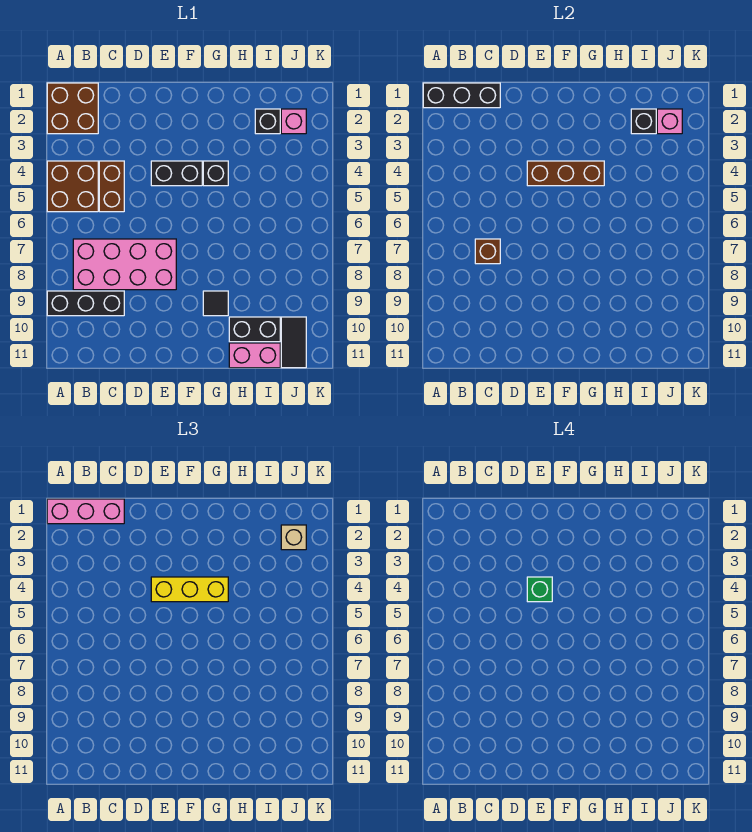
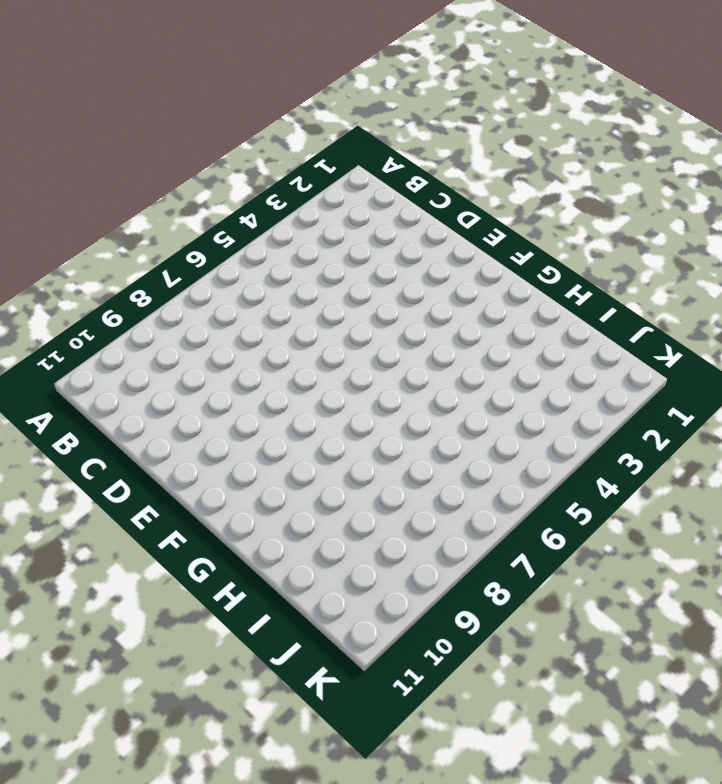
none -> brown brick A1:B2 level 1
none -> brown brick A4:B5 level 1
none -> black brick A9:C9 level 1

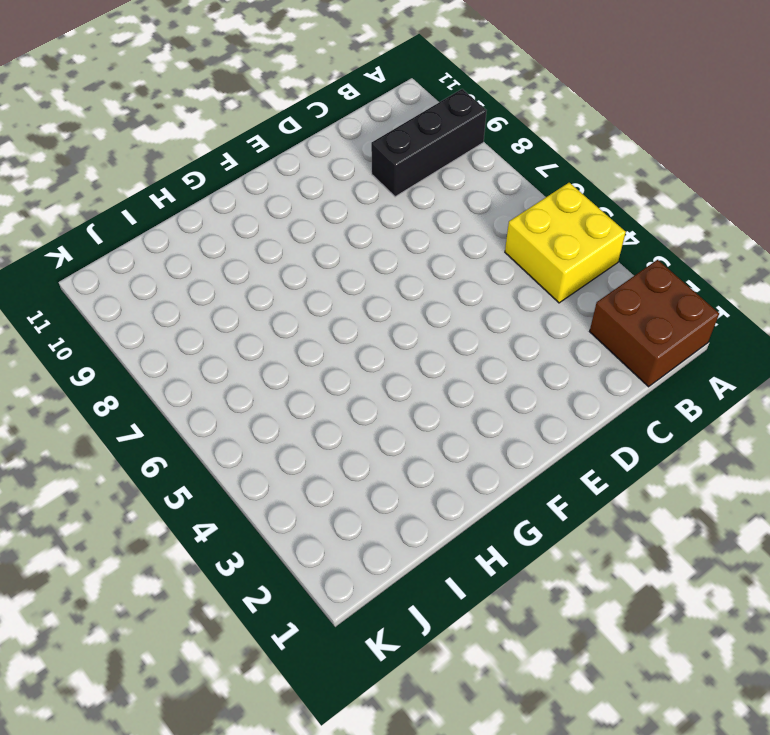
yellow brick A4:B5 level 1 -> brown brick A4:B5 level 1
none -> pink brick B7:E8 level 1
none -> brown brick C4:C5 level 1
none -> black brick E4:F4 level 1

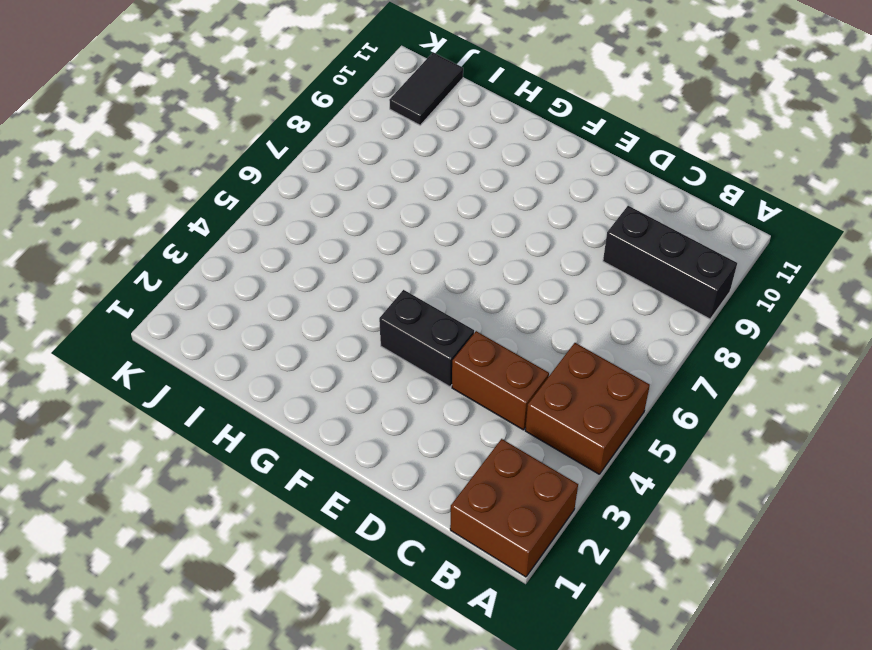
brown brick C4:D4 level 1 -> brown brick C4:C5 level 1
none -> pink brick B7:E8 level 1
none -> black brick G4 level 1
none -> black tile G9 level 1

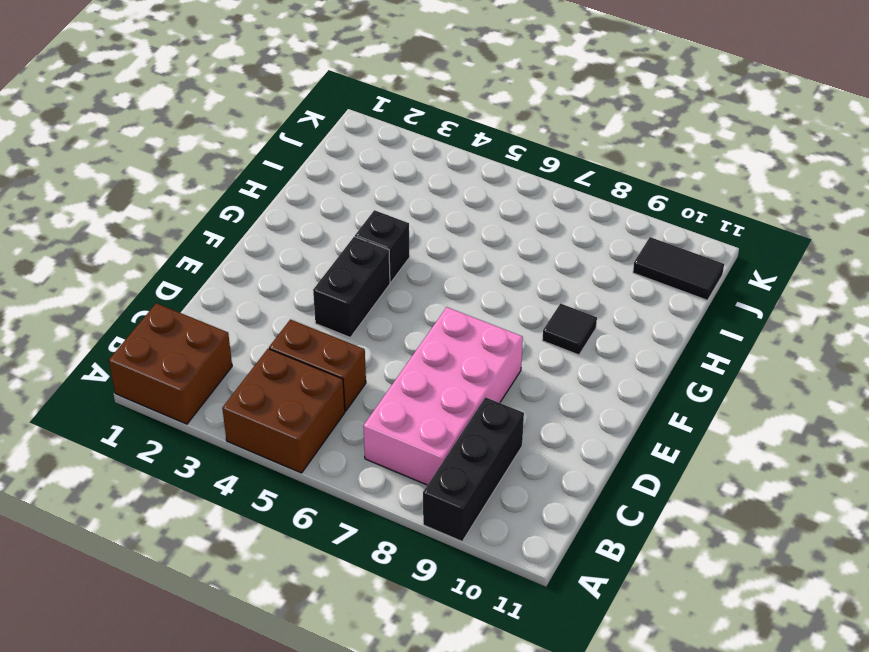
none -> black brick H10:I10 level 1
none -> pink brick H11:I11 level 1
none -> black brick I2 level 1

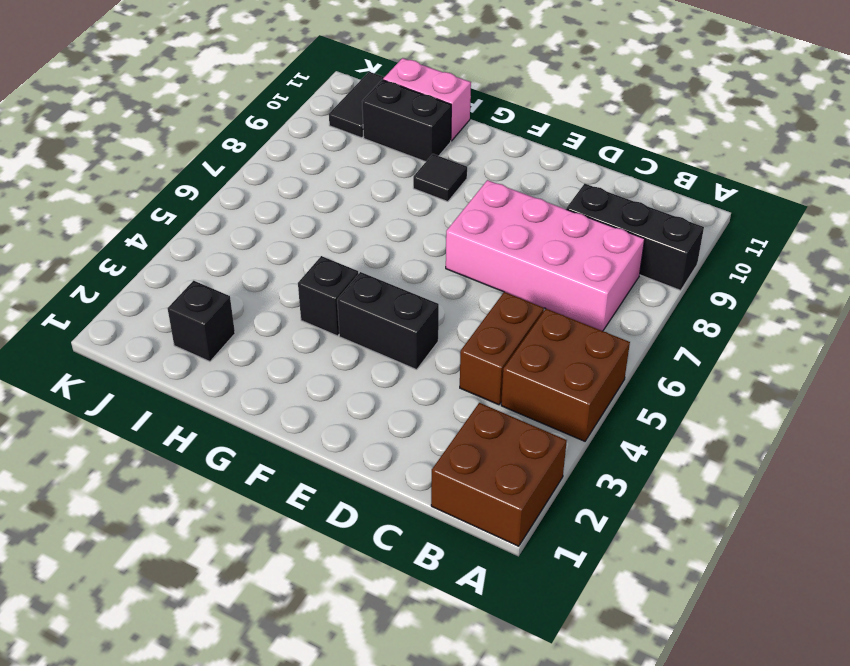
none -> pink brick J2 level 1
none -> black brick A1:C1 level 2
none -> brown brick C7 level 2

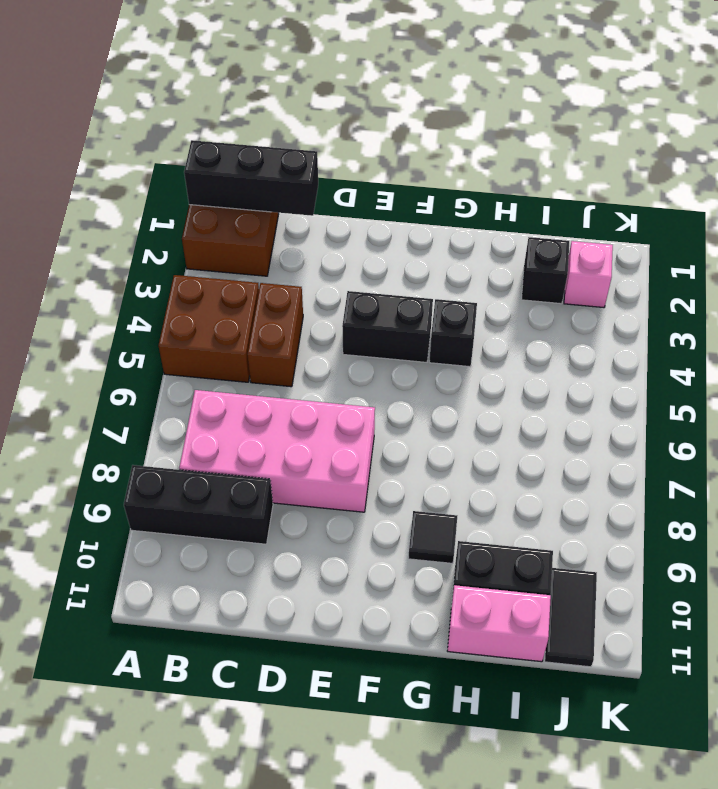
none -> brown brick C7 level 2
none -> brown brick E4:G4 level 2
none -> black brick I2 level 2

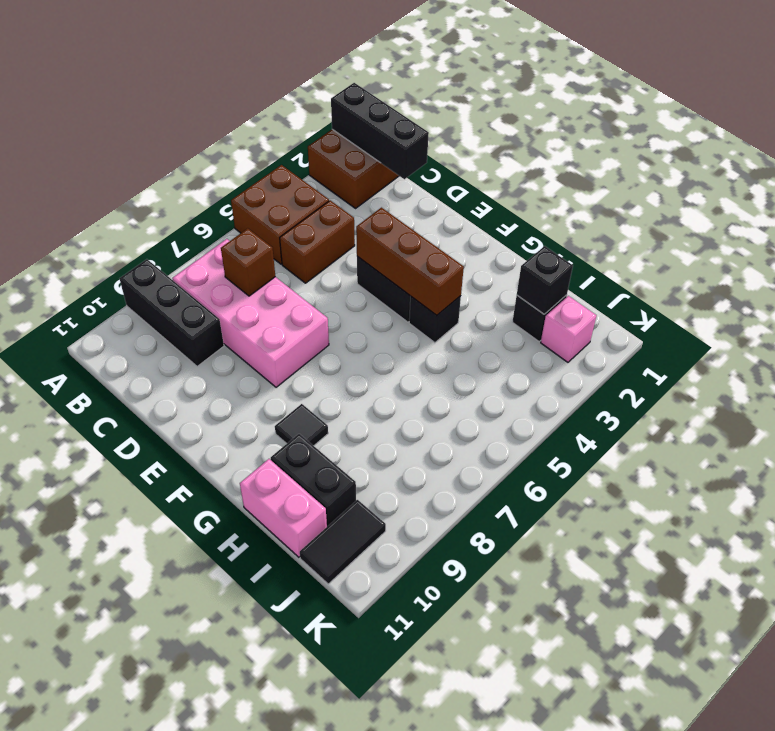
none -> pink brick J2 level 2
none -> pink brick A1:C1 level 3
none -> yellow brick E4:G4 level 3

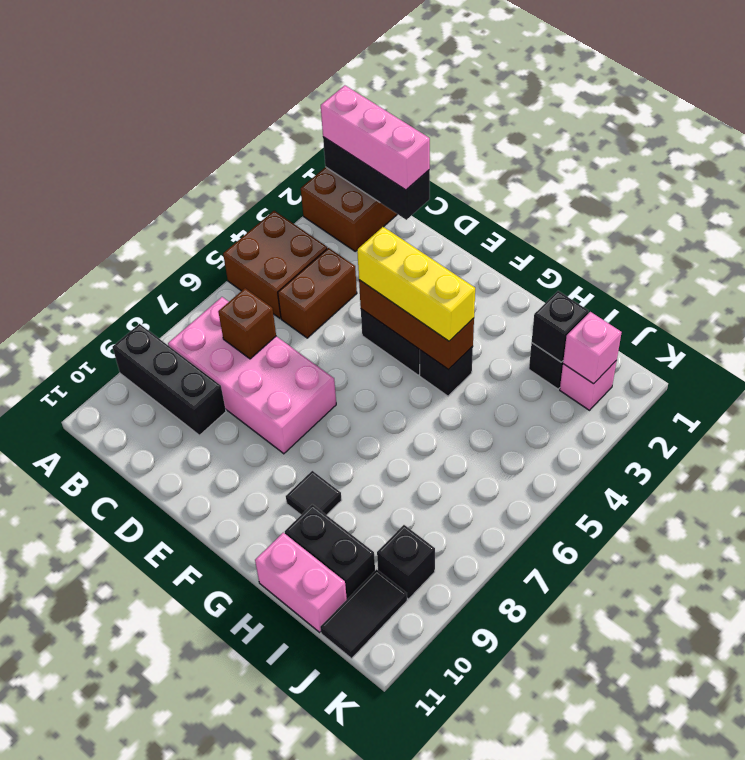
black brick J9 level 1 -> none
none -> tan brick J2 level 3
none -> green brick E4 level 4

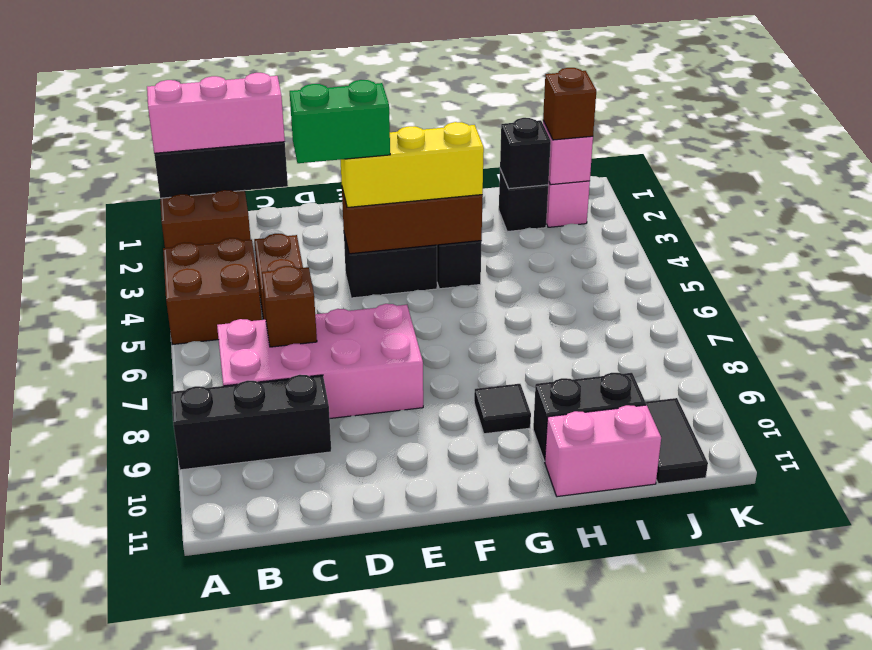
green brick D4:E4 level 4 -> green brick E4 level 4
brown brick J2 level 3 -> tan brick J2 level 3

